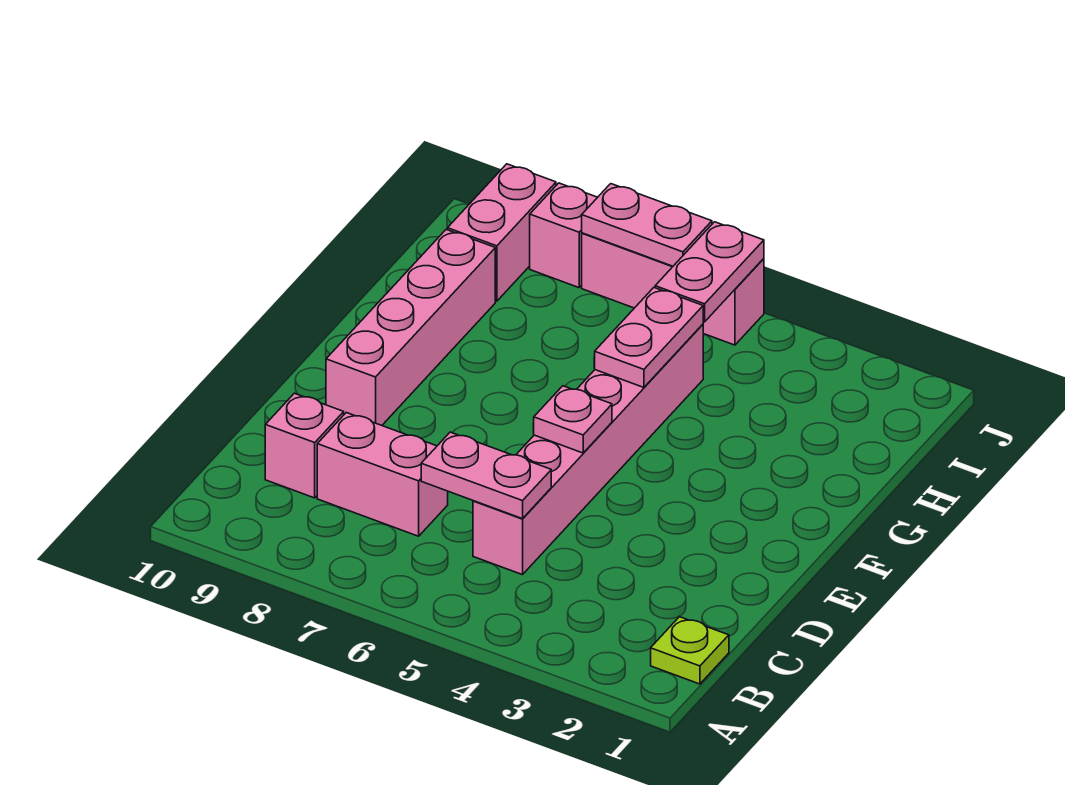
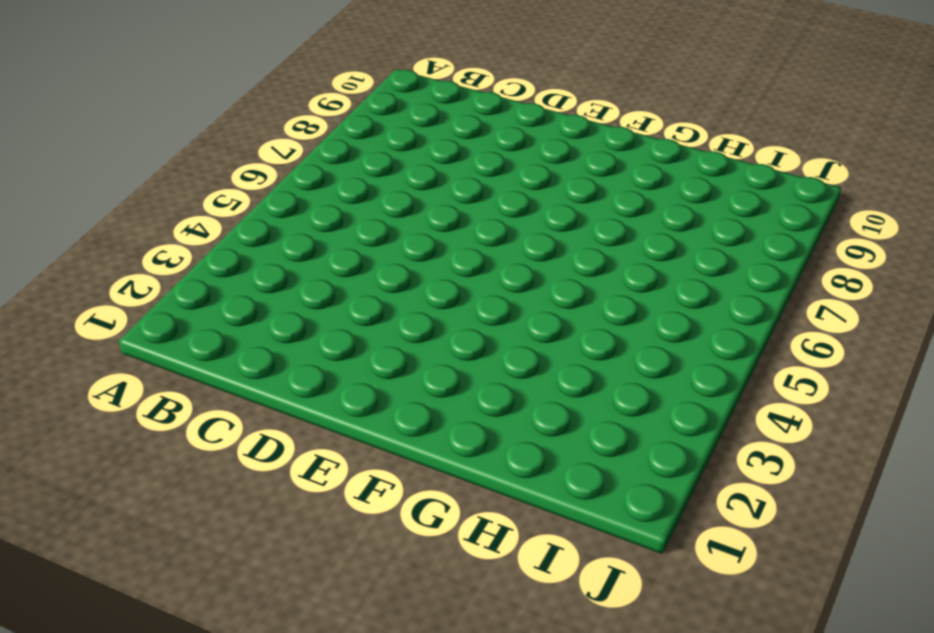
none -> lime plate B1 level 1
none -> pink brick C5:H5 level 1
none -> pink brick C7:C8 level 1

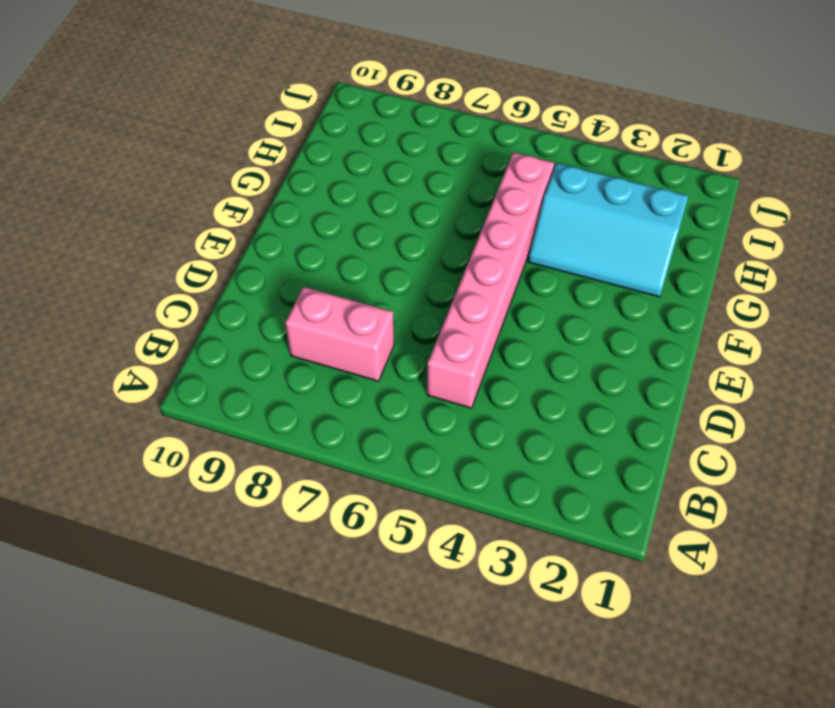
cyan slope G2:H4 level 1 top H -> none
none -> lime plate B1 level 1
none -> pink brick C9 level 1
none -> pink brick E9:H9 level 1

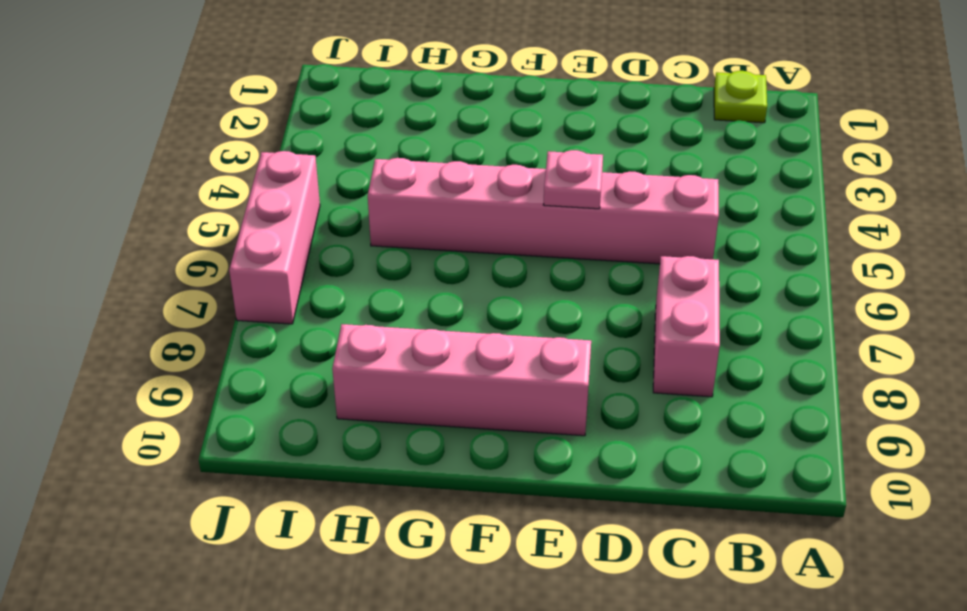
none -> pink brick C9 level 1
none -> pink brick I9:J9 level 1
none -> pink brick J8 level 1

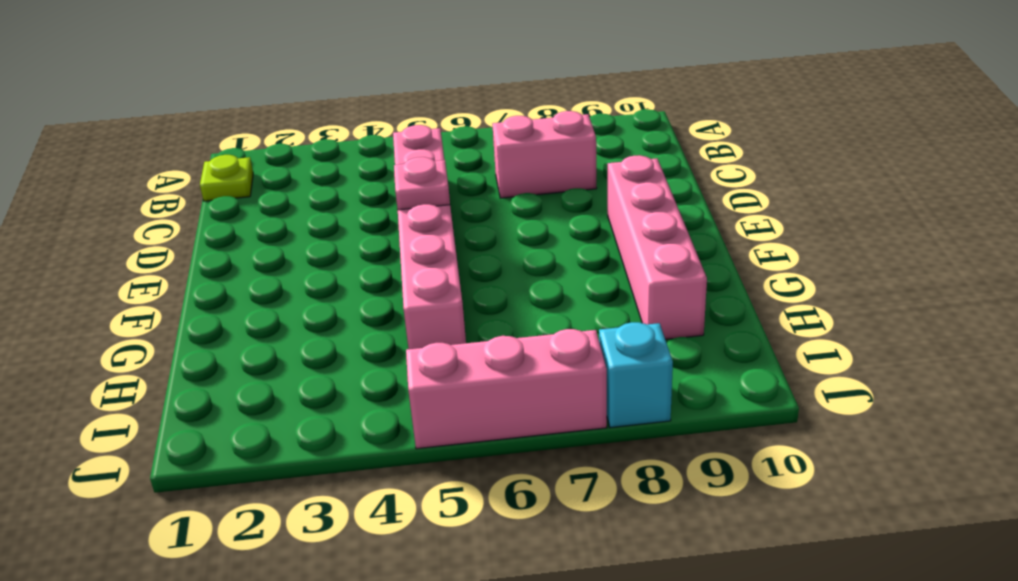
cyan brick J8 level 1 -> pink brick J8 level 1
none -> pink brick C9 level 1
none -> pink brick I9:J9 level 1
none -> pink plate C5:C6 level 2

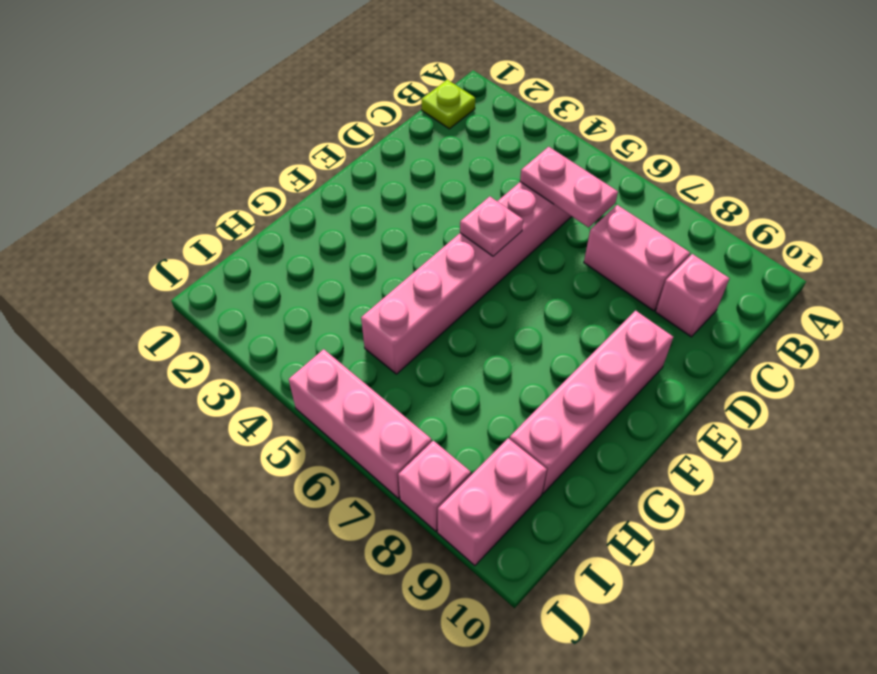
none -> pink plate G5:H5 level 2
none -> pink plate I5:J5 level 2
none -> pink plate J6:J7 level 2

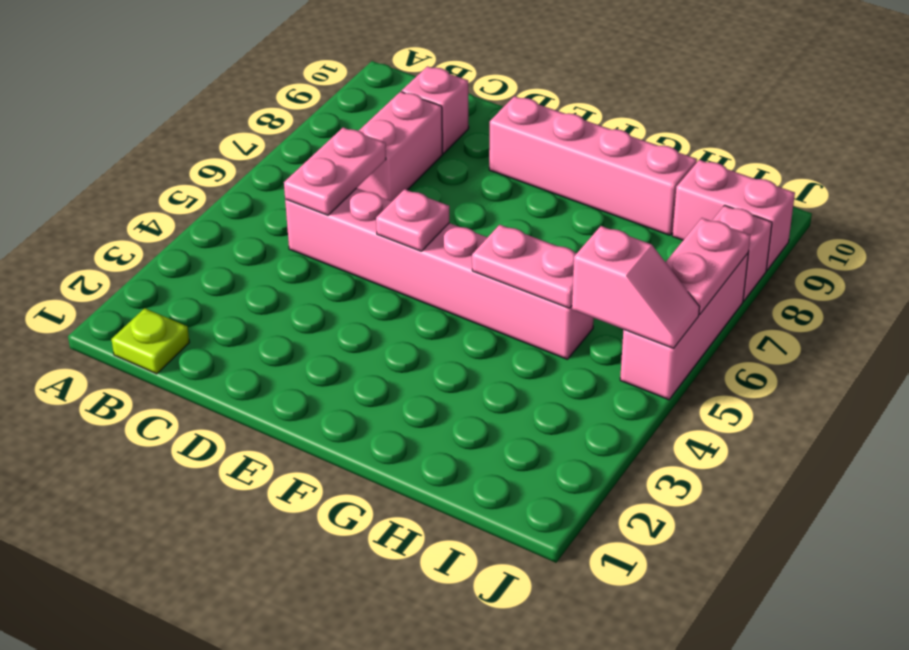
pink slope I5:J5 level 2 top I -> pink plate I5:J5 level 2

